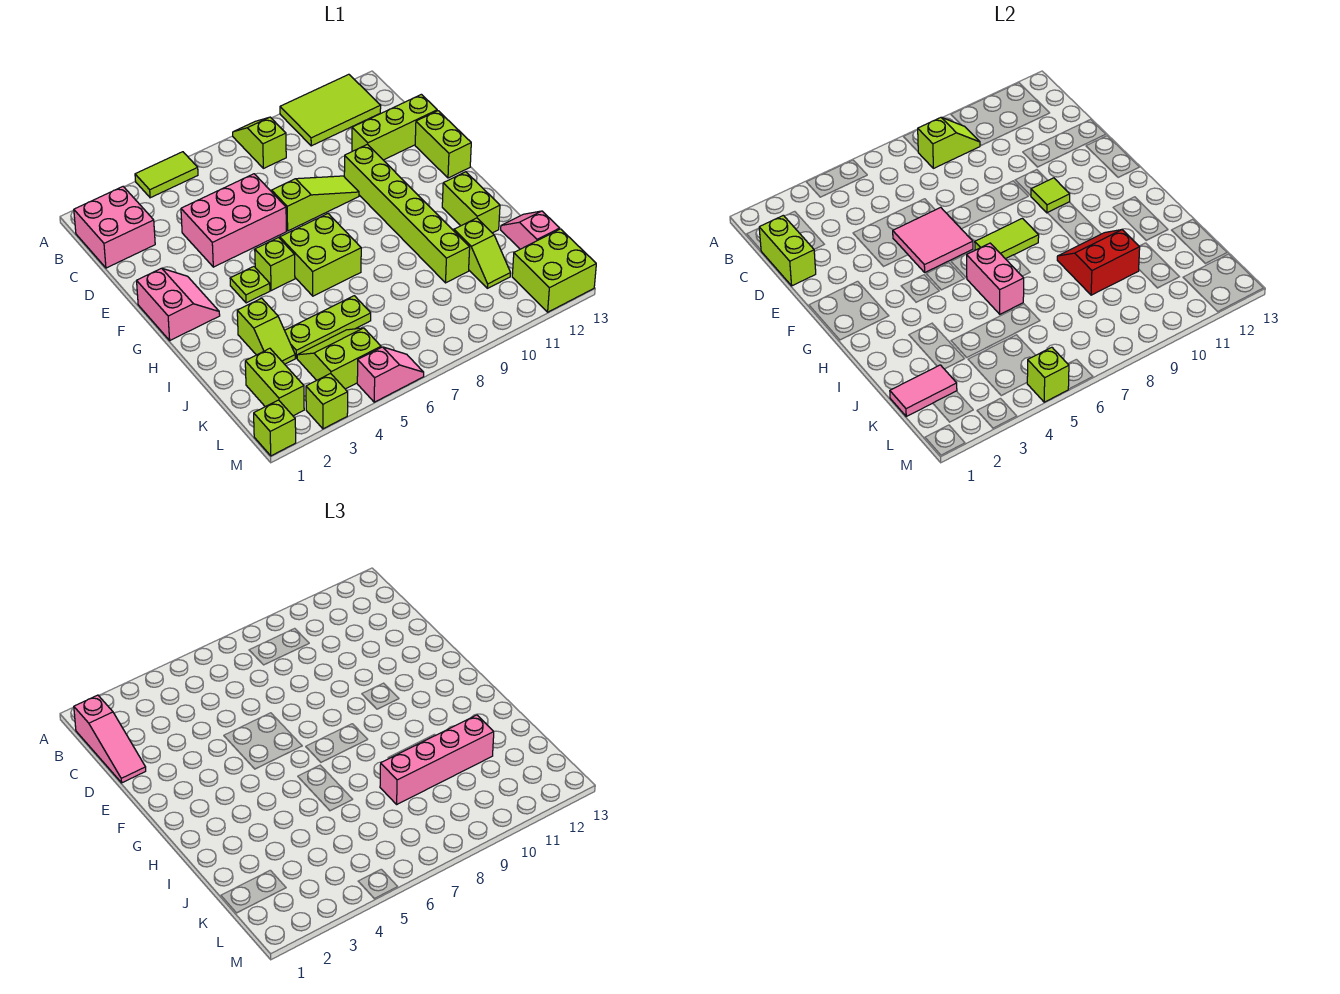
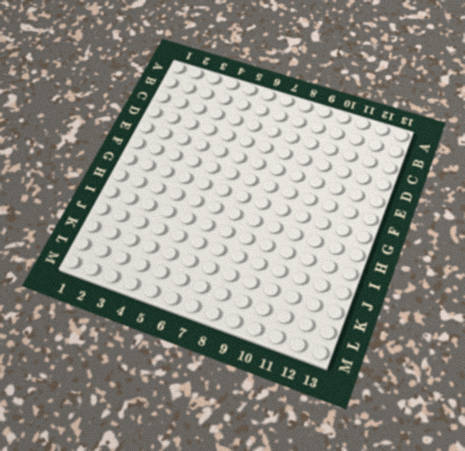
none -> lime tile A4:A5 level 1
none -> lime slope A8:B8 level 1 top B
none -> lime tile A10:B12 level 1
none -> pink brick B1:C2 level 1

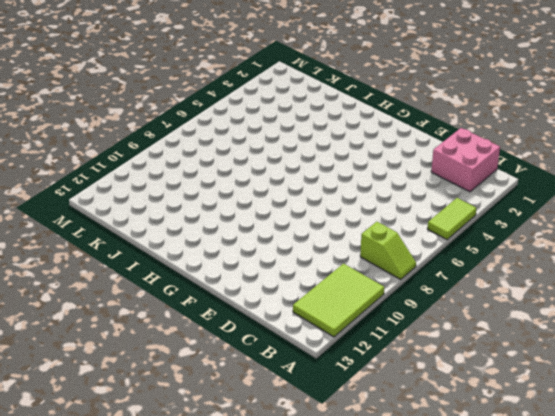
none -> pink brick D4:E6 level 1
none -> lime brick D11:D13 level 1
none -> lime slope E7:E9 level 1 top 7
none -> lime brick E10:J10 level 1

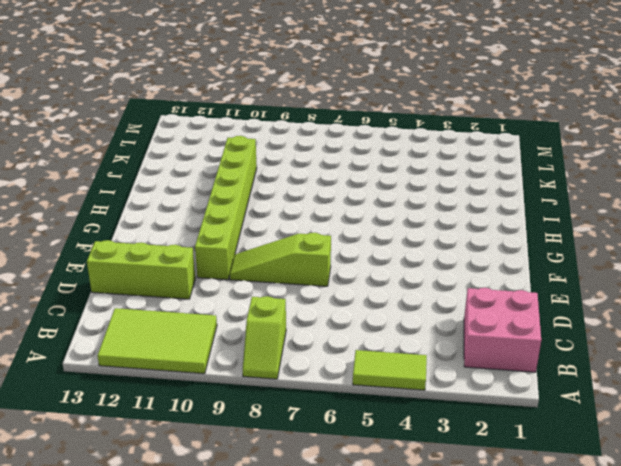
none -> pink brick D4:E6 level 1
none -> lime brick E13:F13 level 1
none -> pink slope F1:G2 level 1 top 1
none -> lime plate G4 level 1

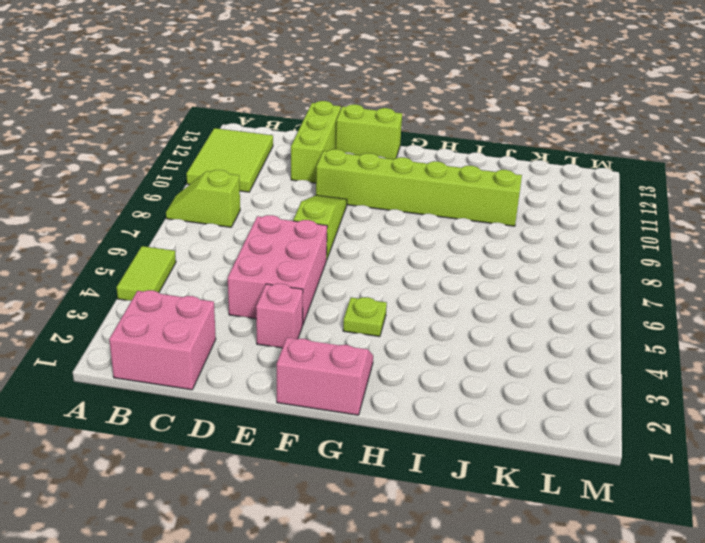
pink brick E3 level 1 -> none
none -> lime brick G5 level 1
none -> lime brick G6:H7 level 1
none -> lime brick H12:I12 level 1
none -> lime slope I3:J3 level 1 top I

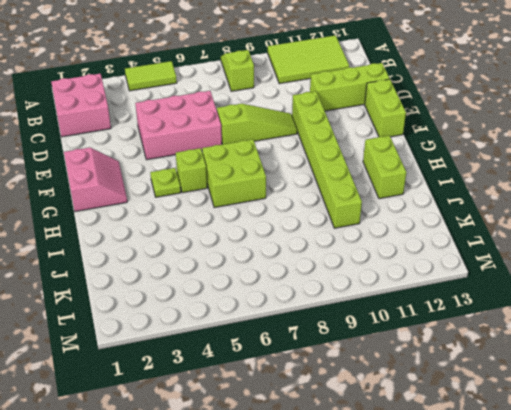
none -> lime slope I3:J3 level 1 top I
none -> lime plate J4:J6 level 1
none -> lime slope J11:K11 level 1 top J
none -> pink slope J13:K13 level 1 top K

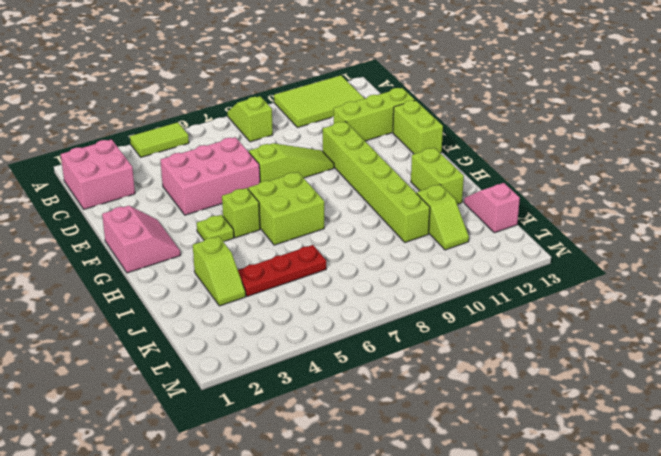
red plate J4:J6 level 1 -> lime plate J4:J6 level 1
none -> lime brick K2:L2 level 1
none -> lime slope K4:L5 level 1 top L
none -> lime brick L12:M13 level 1
none -> lime brick M1 level 1

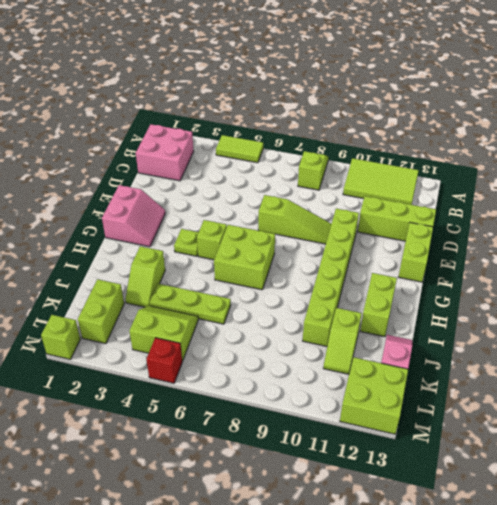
red brick M5 level 1 -> pink slope M5:M6 level 1 top 5
none -> pink brick D4:E6 level 1
none -> lime brick M3 level 1
none -> lime slope B8:B9 level 2 top 8
none -> lime brick C1:D1 level 2

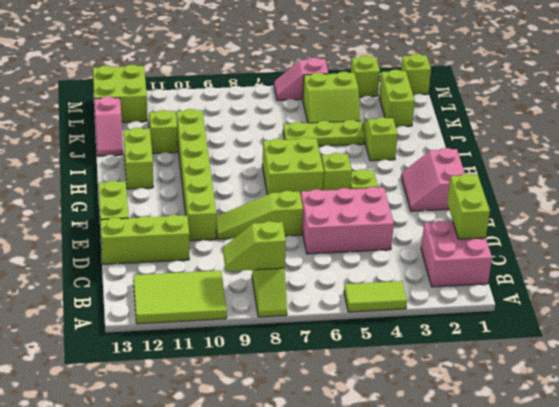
none -> pink tile E5:F6 level 2
none -> lime tile F10 level 2
none -> lime tile G7:G8 level 2
none -> pink brick H6:I6 level 2

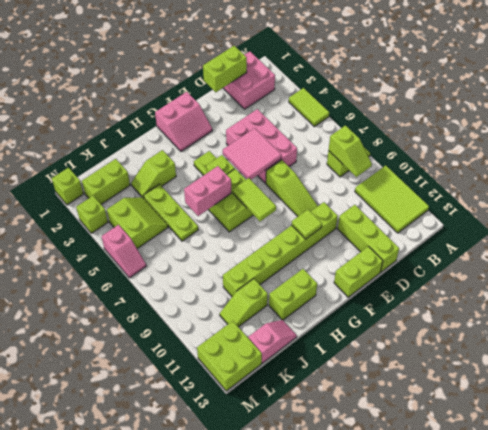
none -> red slope I9:J10 level 2 top J
none -> pink tile K1:K2 level 2
none -> lime brick M5 level 2
none -> pink slope B1:D1 level 3 top B

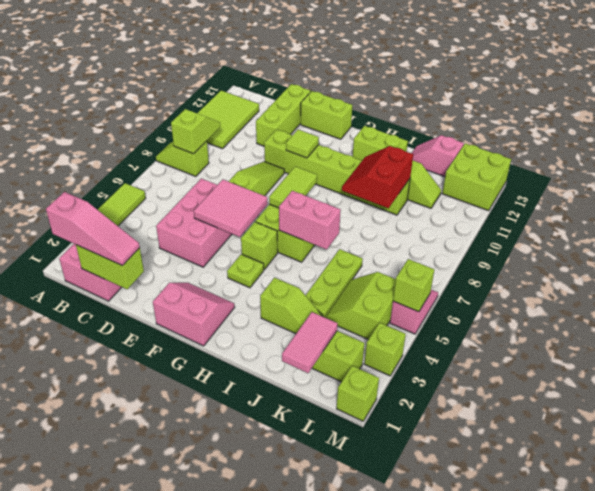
none -> pink brick J8:J11 level 3

